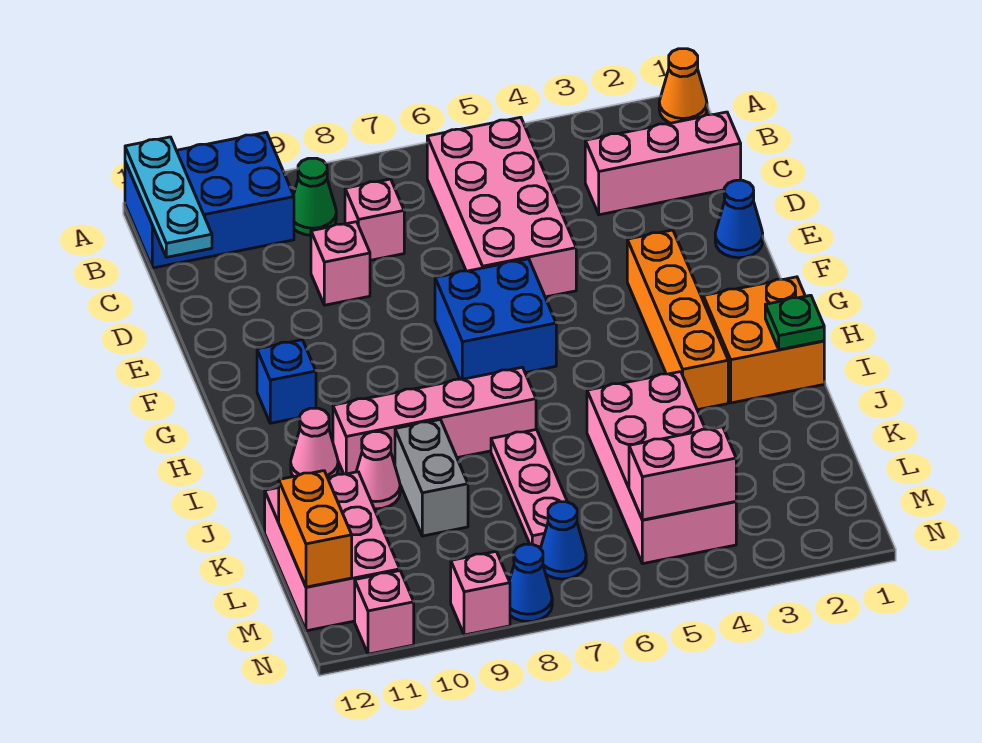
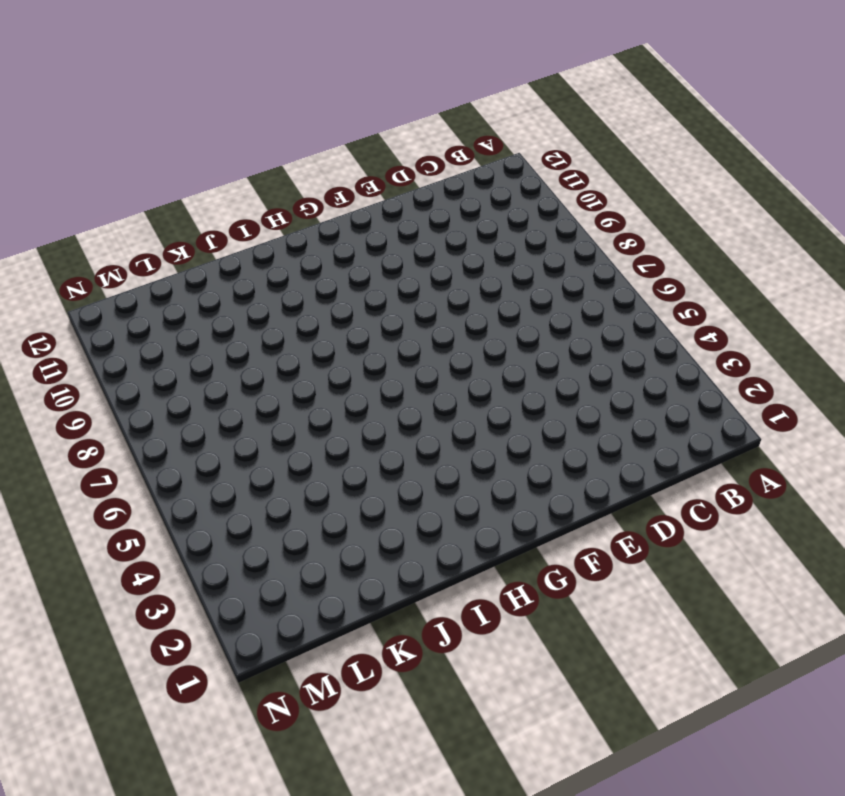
none -> orange cone A1 level 1
none -> blue brick A10:B12 level 1
none -> pink brick B5:E6 level 1

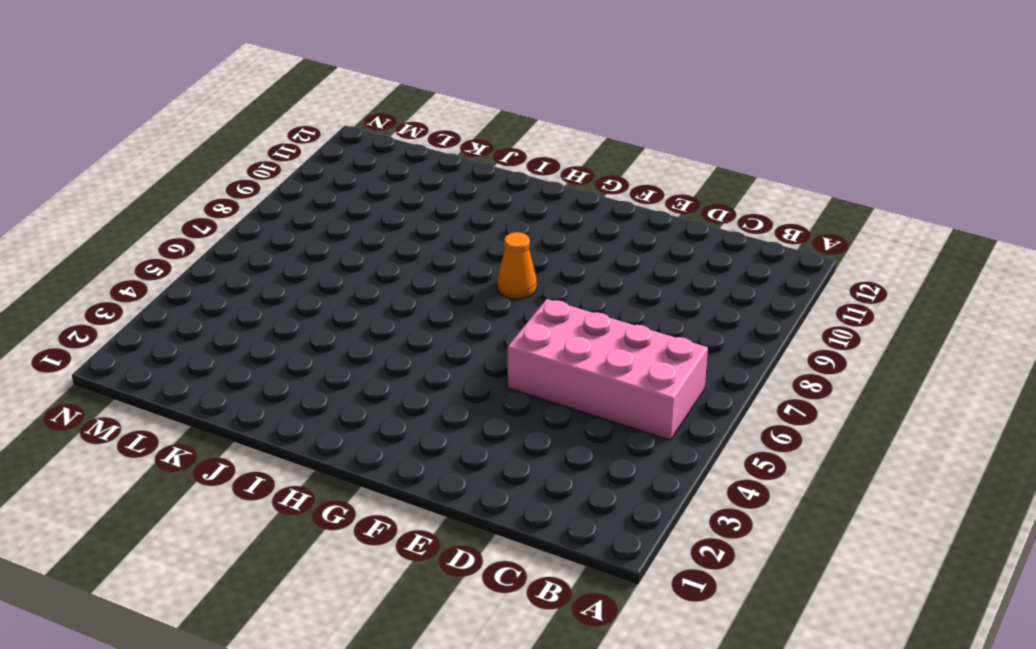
orange cone G8 level 1 -> orange cone A1 level 1
none -> blue brick A10:B12 level 1
none -> green cone B9 level 1
none -> pink brick C1:C3 level 1

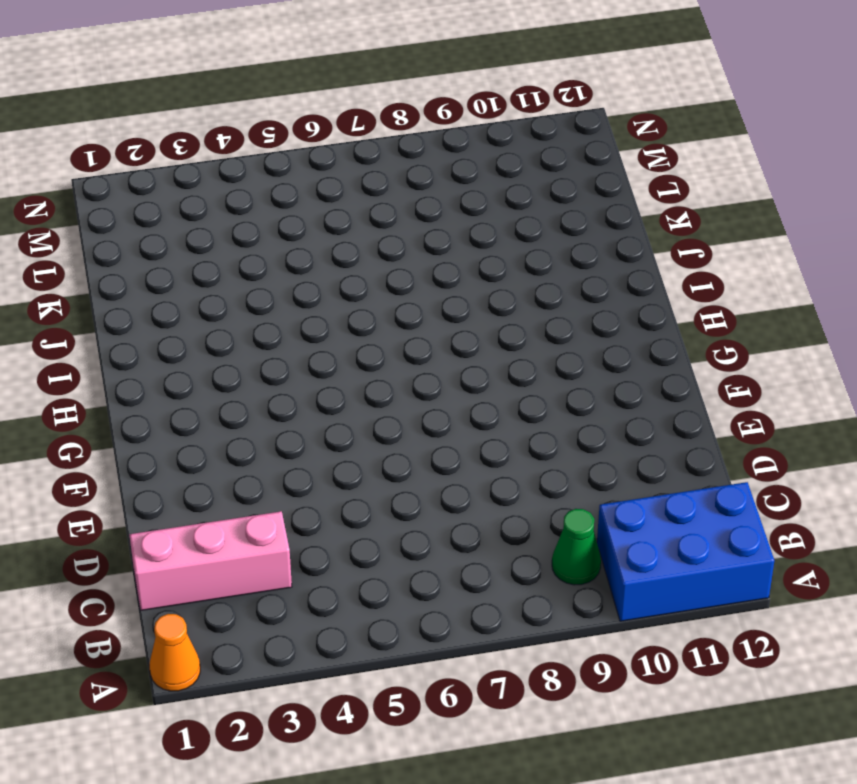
none -> pink brick B5:E6 level 1
none -> pink brick C8 level 1
none -> pink brick D9 level 1

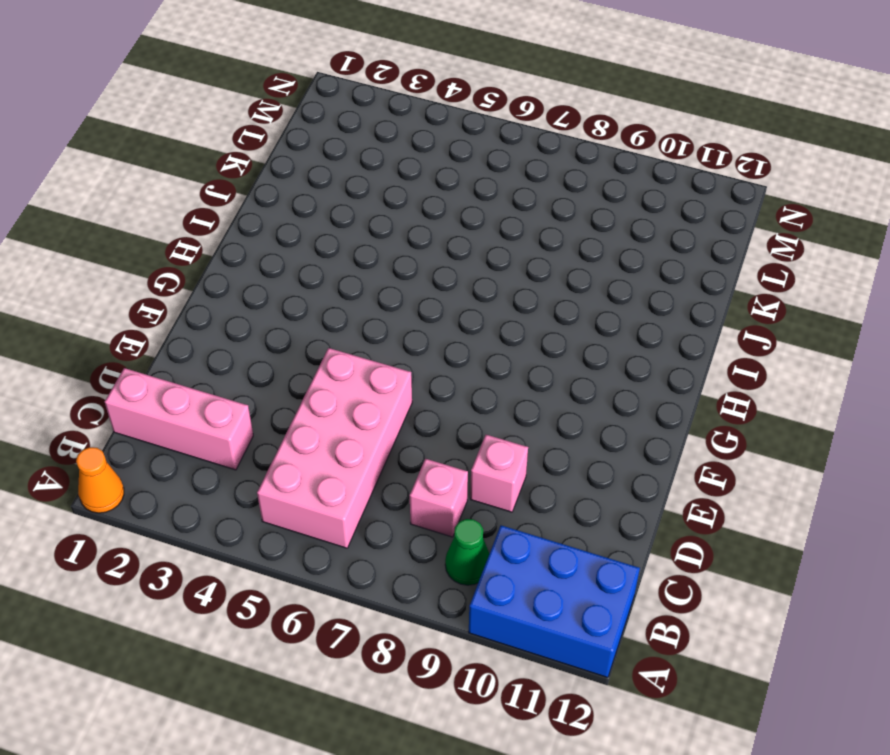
none -> blue cone E1 level 1
none -> orange brick F3:I3 level 1
none -> blue brick F6:G7 level 1

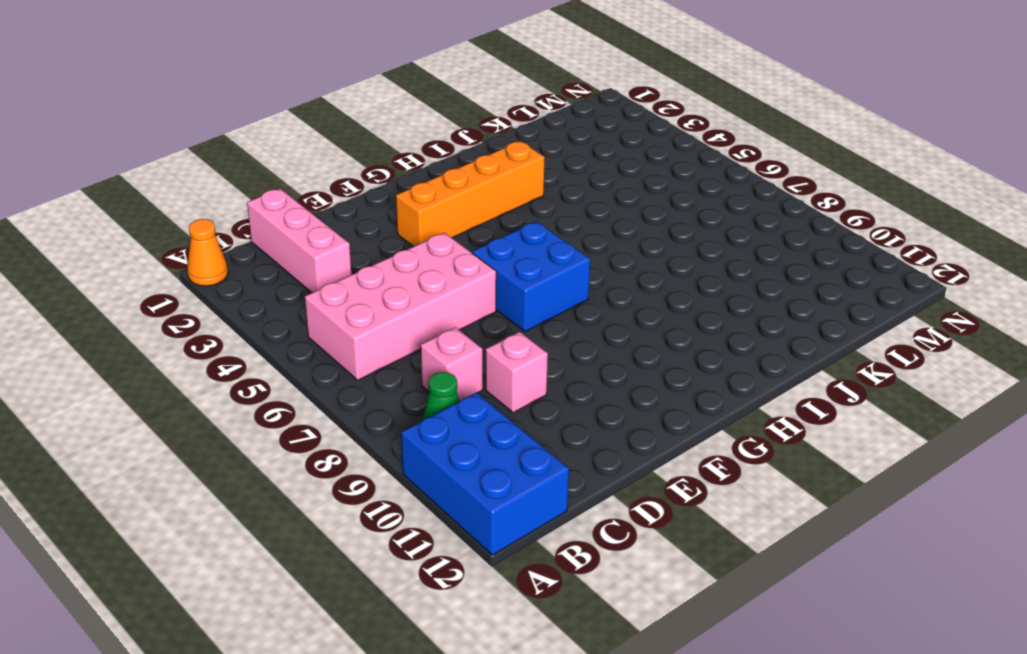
none -> blue cone E1 level 1
none -> blue brick G11 level 1
none -> orange brick H1:I2 level 1

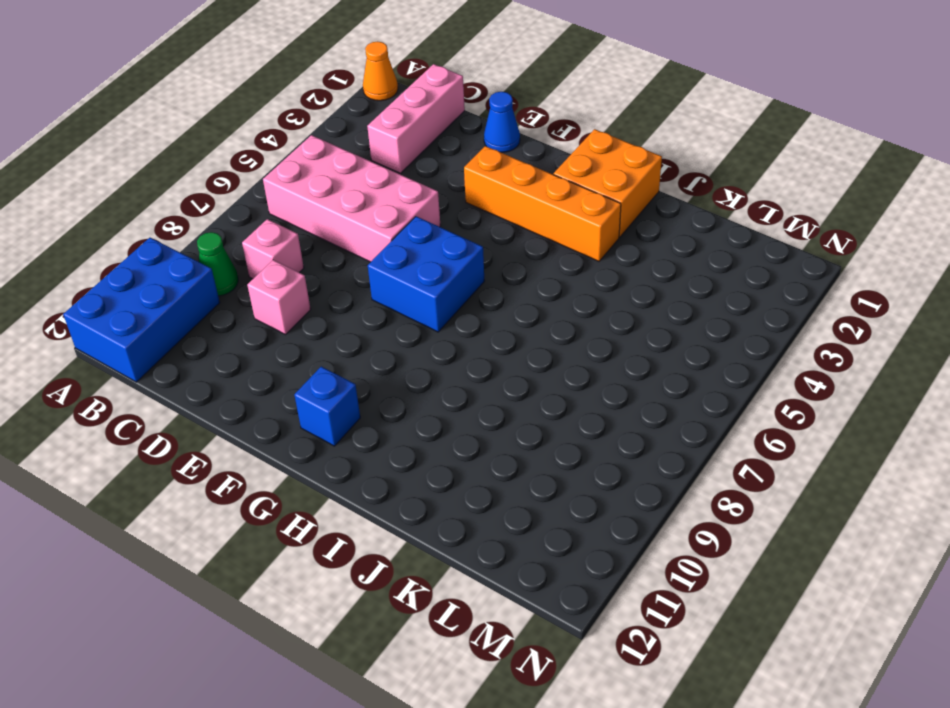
none -> pink brick I7:I10 level 1
none -> pink cone I11 level 1
none -> pink brick J4:M5 level 1

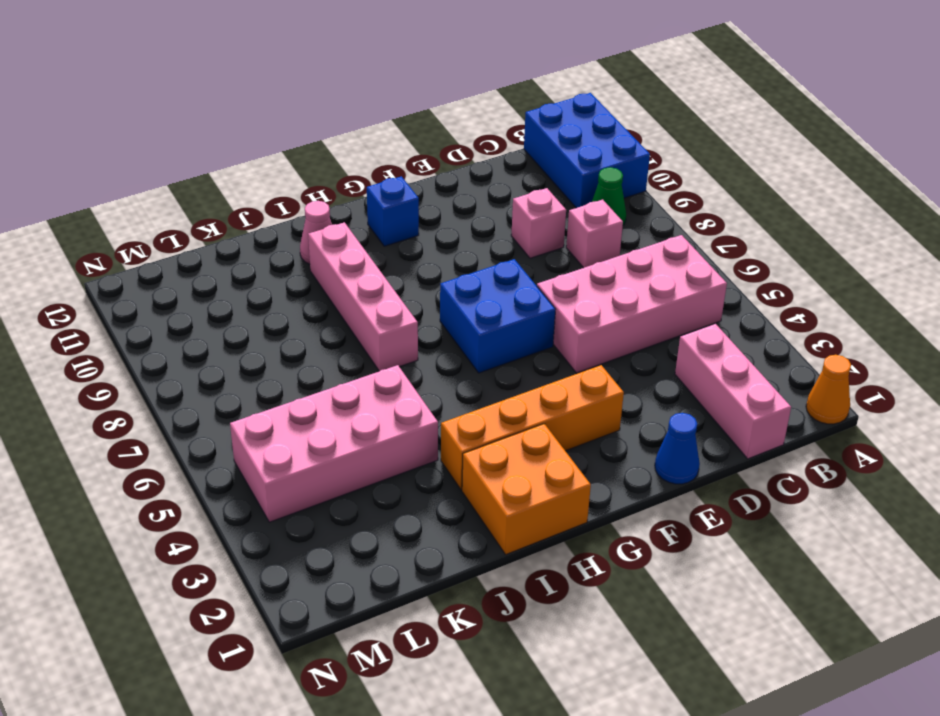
none -> pink plate J7:L7 level 1
none -> grey brick J9:K9 level 1
none -> pink cone J10 level 1

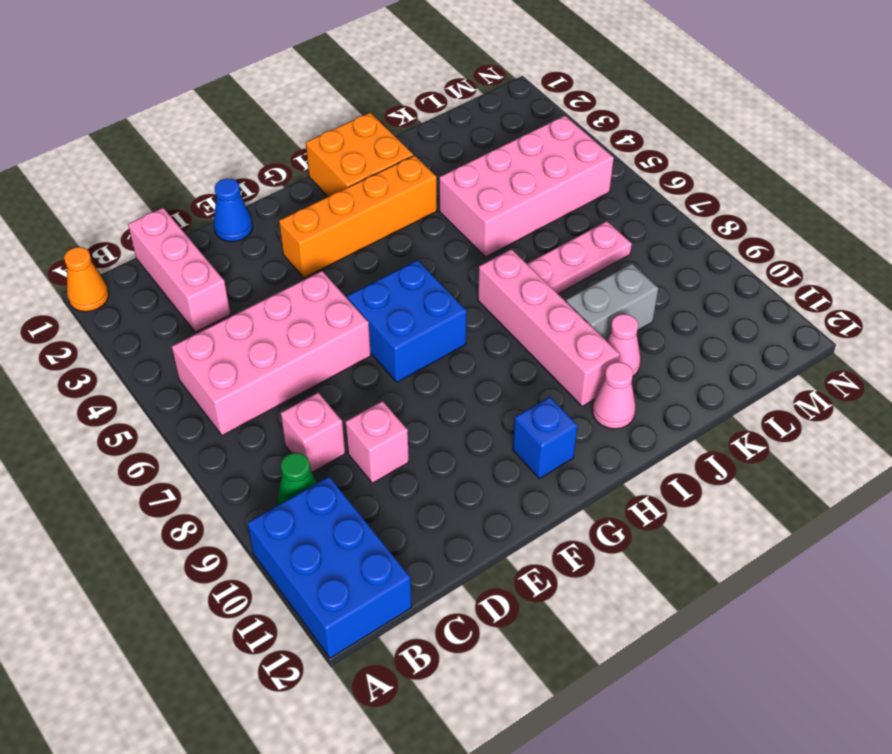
none -> pink brick K11:M12 level 1
none -> blue cone M7 level 1
none -> blue cone N8 level 1

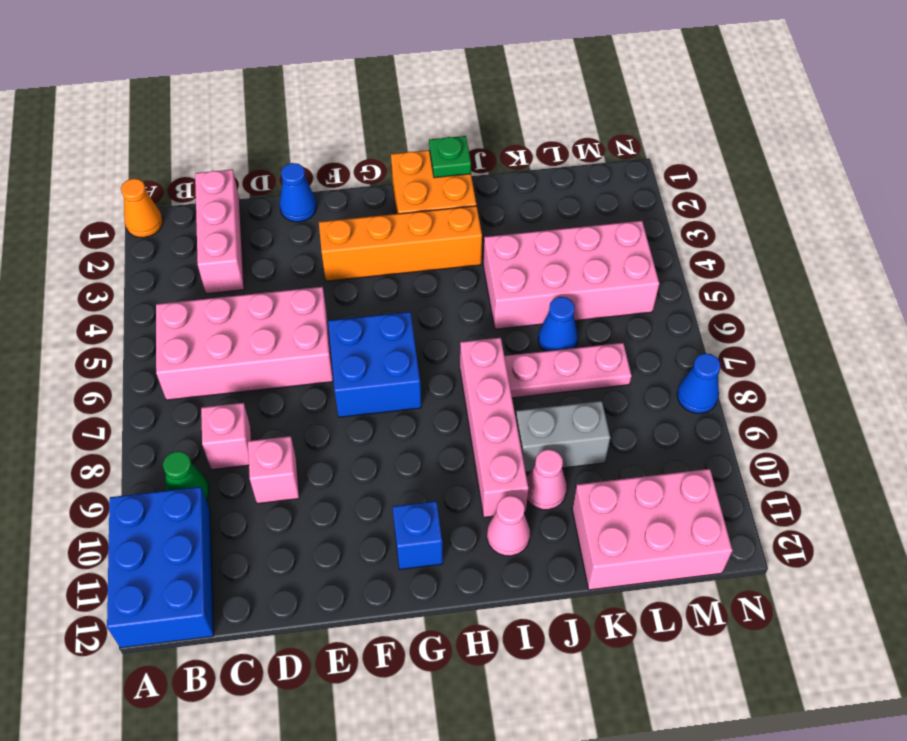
blue cone K6 level 1 -> blue cone M7 level 1
none -> pink brick N9 level 1
none -> pink brick N11 level 1
none -> cyan plate A12:C12 level 2

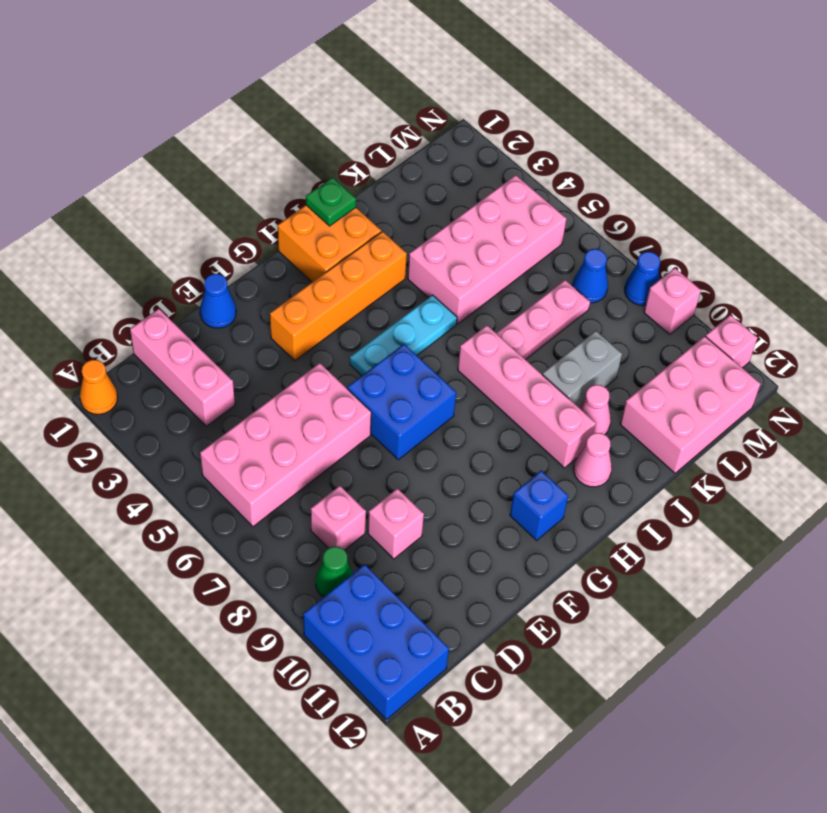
cyan plate G5:I5 level 1 -> cyan plate A12:C12 level 2
none -> orange brick L12:M12 level 2
none -> pink brick M4:M5 level 2

